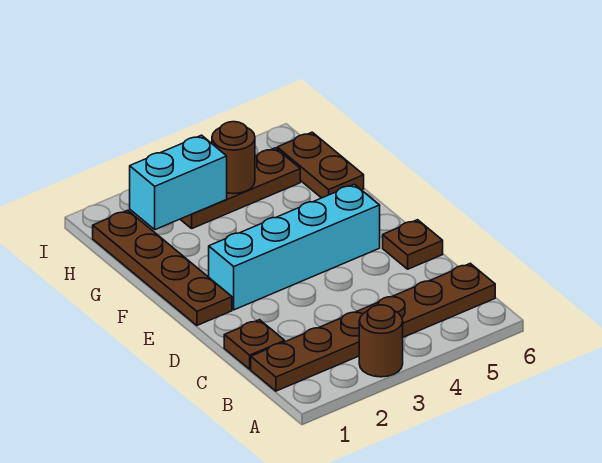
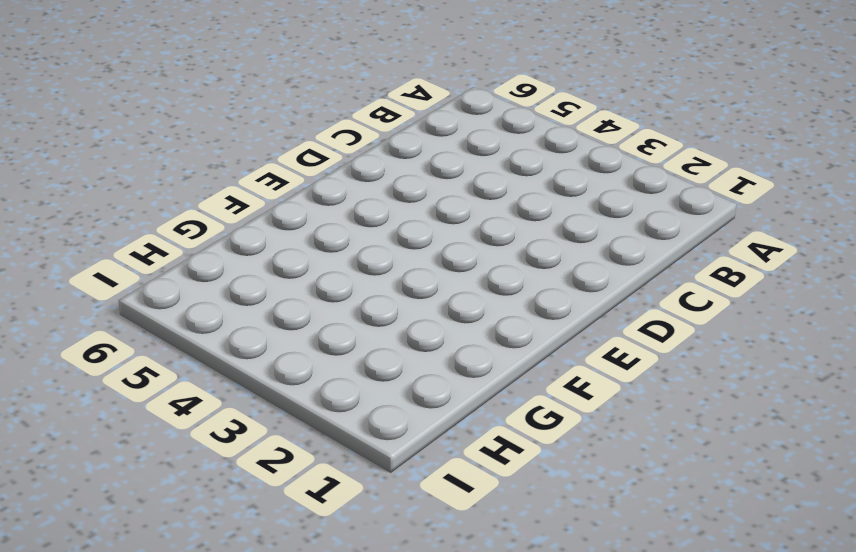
none -> brown round brick A3 level 1
none -> brown plate B1:B6 level 1

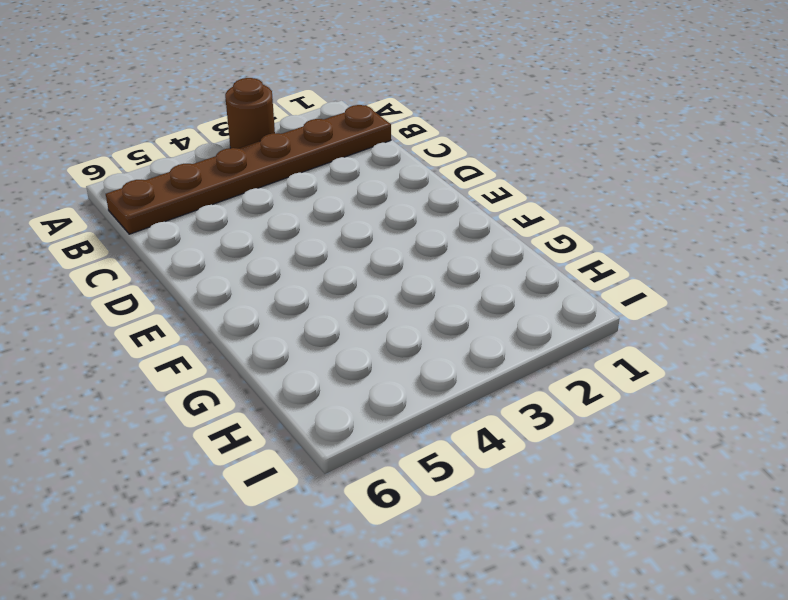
none -> brown plate C1 level 1
none -> brown plate D6 level 1

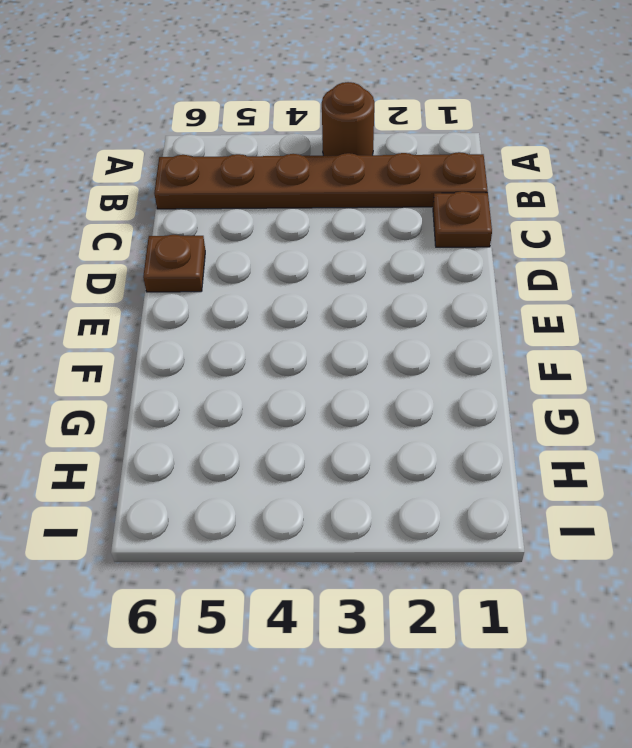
none -> brown plate E1:H1 level 1
none -> cyan brick E2:E5 level 1

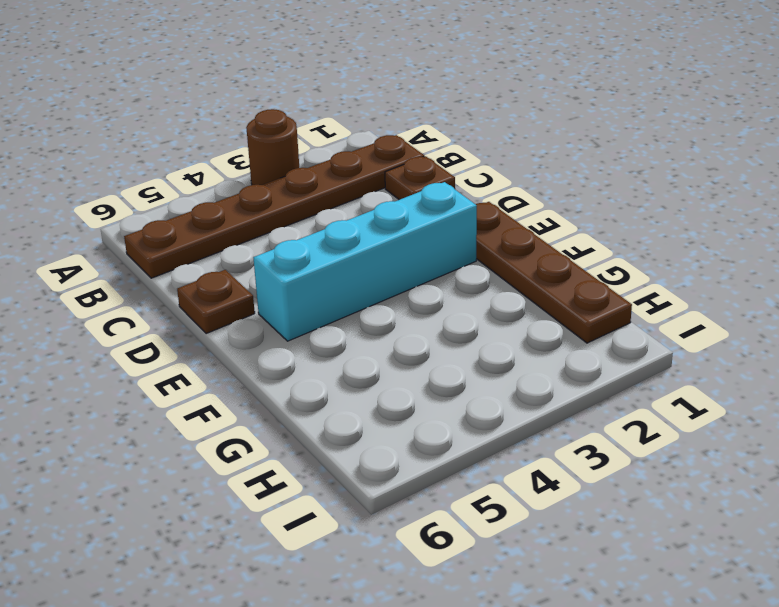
none -> brown plate G6:H6 level 1
none -> brown plate H3:H5 level 1

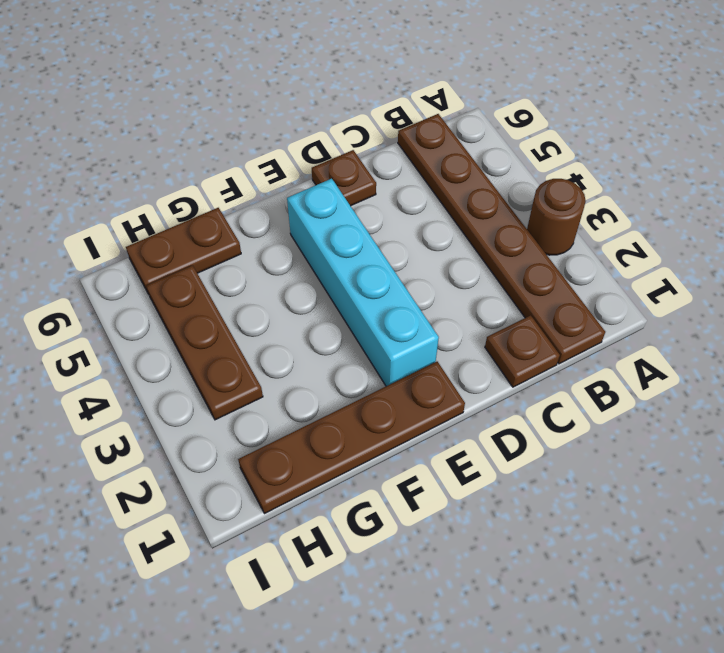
none -> cyan brick H2:H3 level 2
none -> brown round brick H4 level 2

